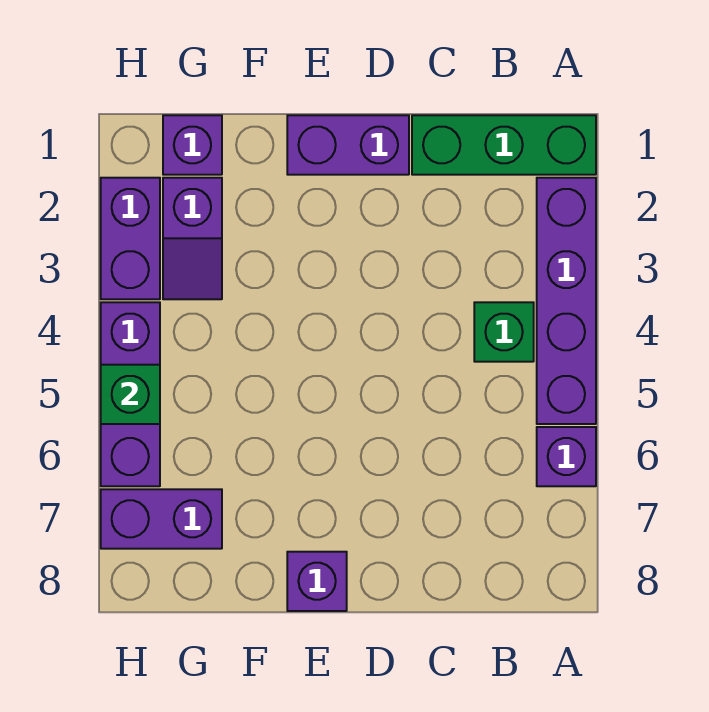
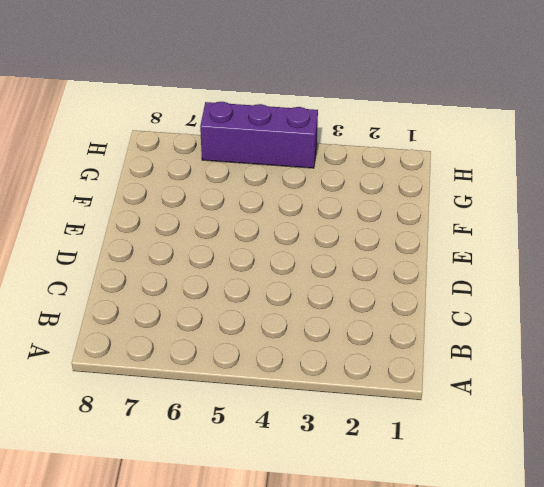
none -> green brick A1:C1 level 1
none -> purple brick A2:A5 level 1
none -> purple brick A6 level 1

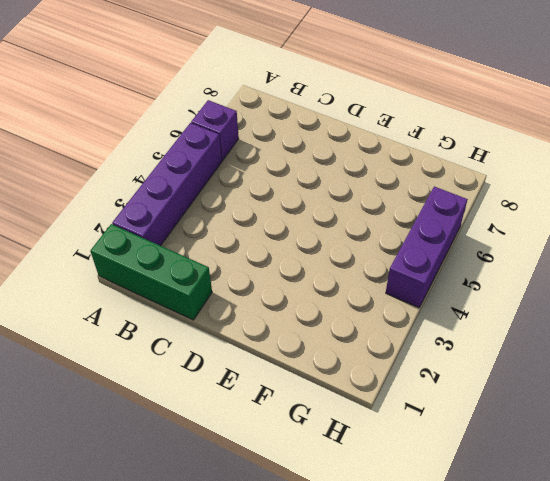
none -> green brick B4 level 1
none -> purple brick D1:E1 level 1
none -> purple brick E8 level 1

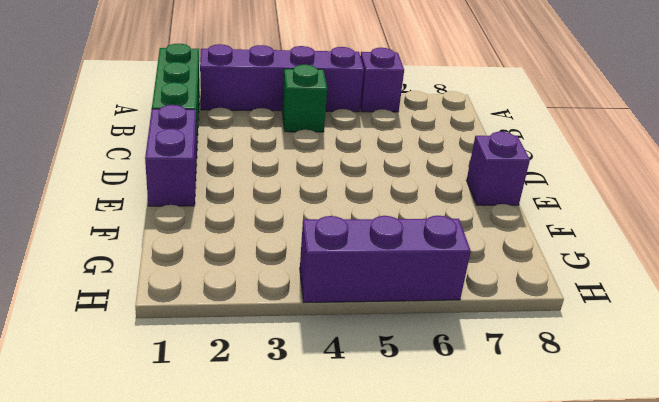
none -> purple brick G1 level 1
none -> purple slope G2:G3 level 1 top 2
none -> purple brick G7:H7 level 1

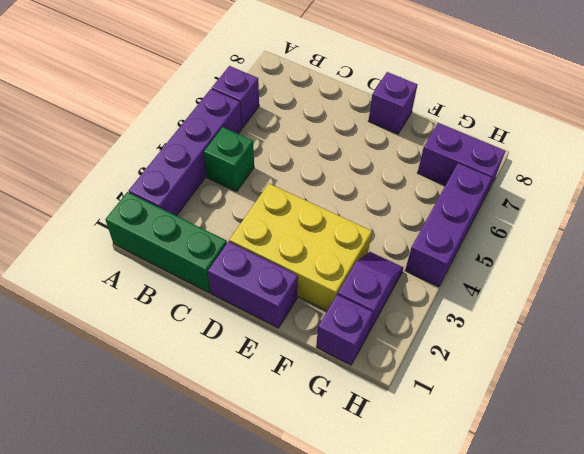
yellow brick D2:F3 level 1 -> none
none -> purple brick H2:H3 level 1
none -> green brick H5 level 2

